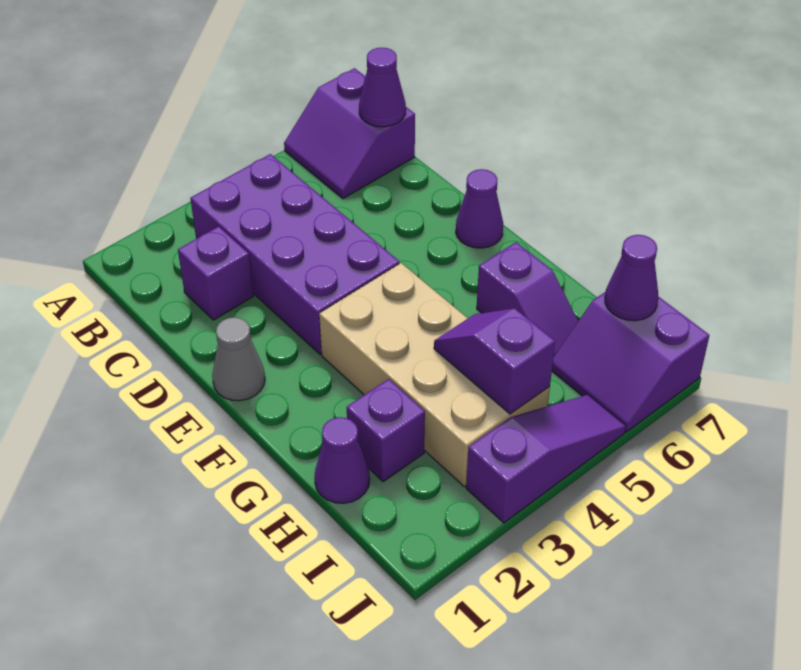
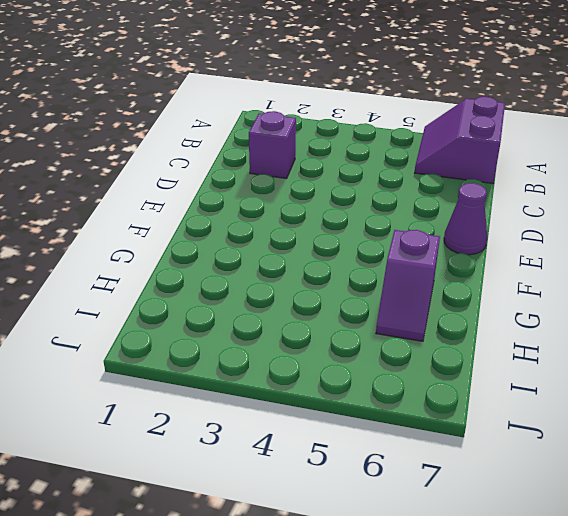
none -> purple brick B3:E4 level 1
none -> grey cone E1 level 1
none -> tan brick F3:I4 level 1

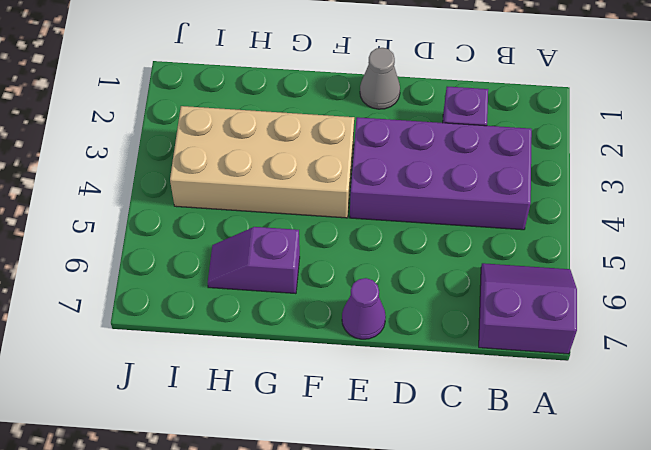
none -> purple cone H1 level 1
none -> purple brick H2 level 1
none -> purple slope I6:J7 level 1 top 7

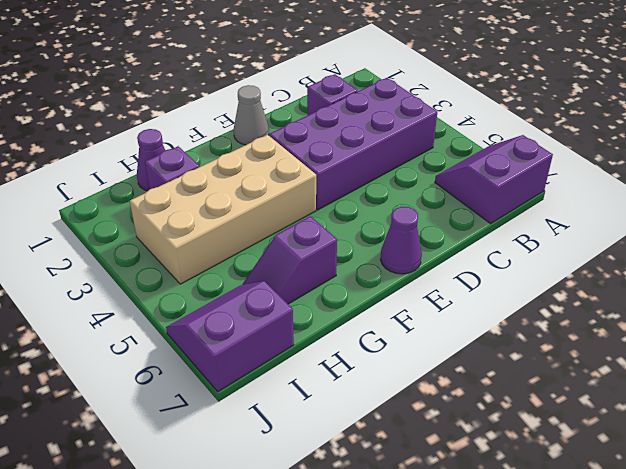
none -> purple slope J3:J5 level 1 top 3
none -> purple cone B7 level 2
none -> purple slope H4:I4 level 2 top I

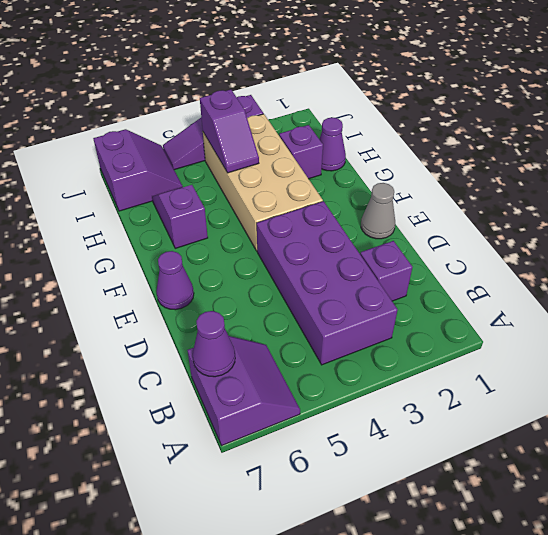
none -> purple cone I7 level 2

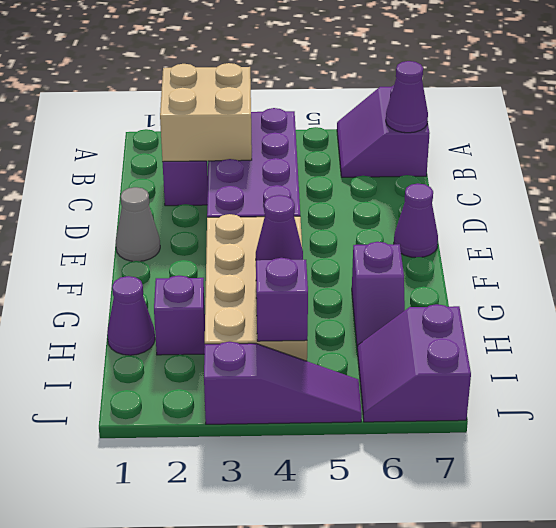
tan brick B2:C3 level 2 -> none
purple cone G4 level 2 -> purple cone I7 level 2

